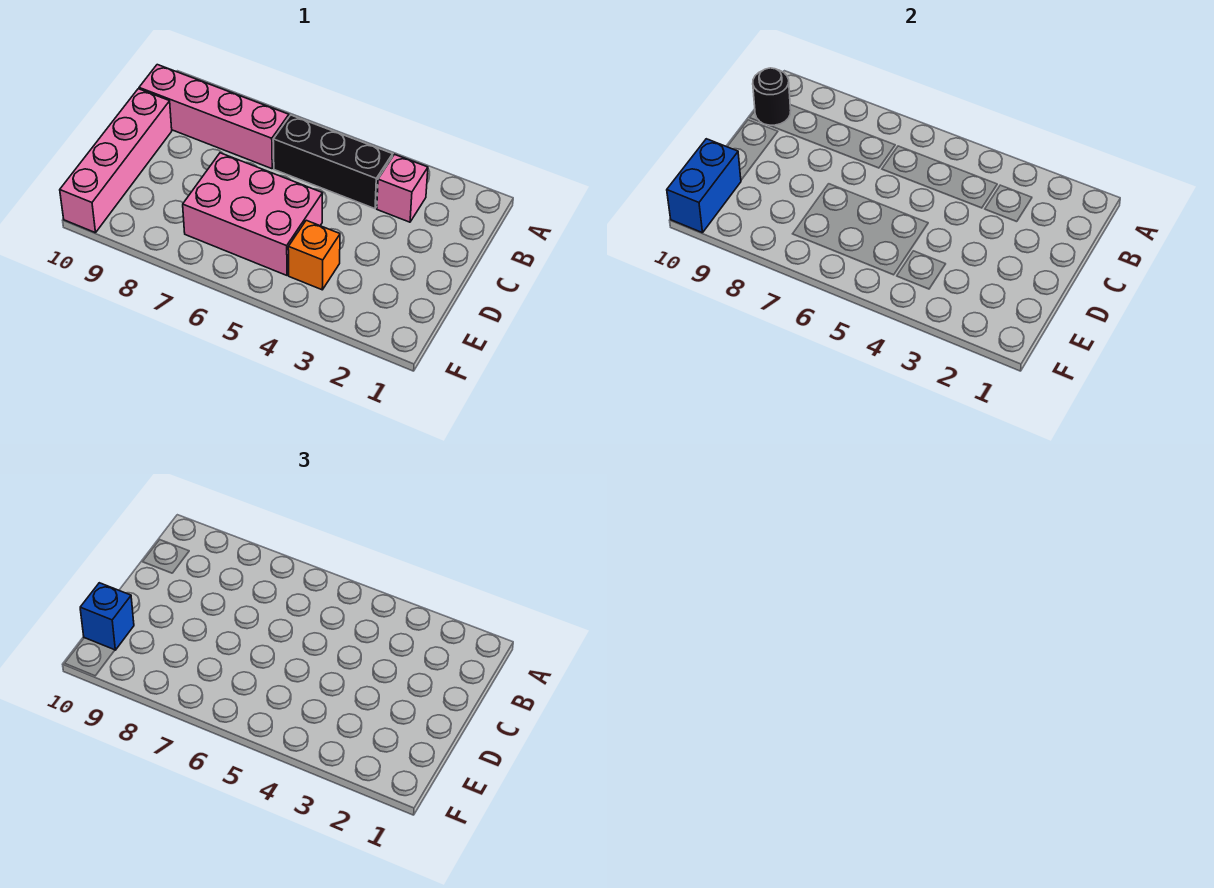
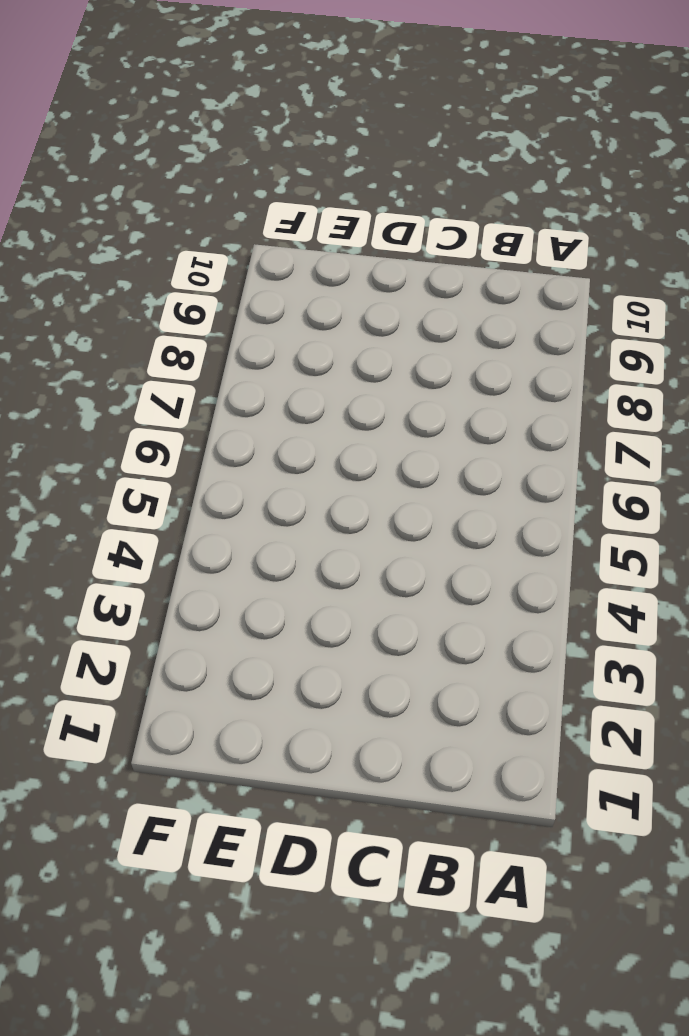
none -> pink brick B3 level 1
none -> black brick B4:B6 level 1

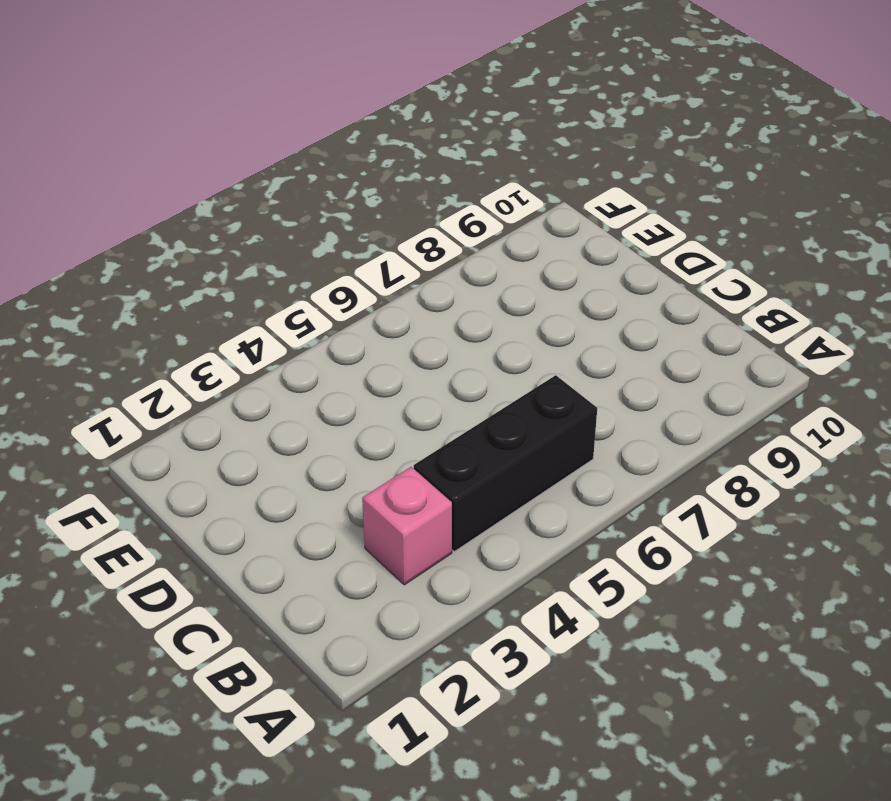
none -> pink brick B7:B10 level 1
none -> pink brick C10:F10 level 1

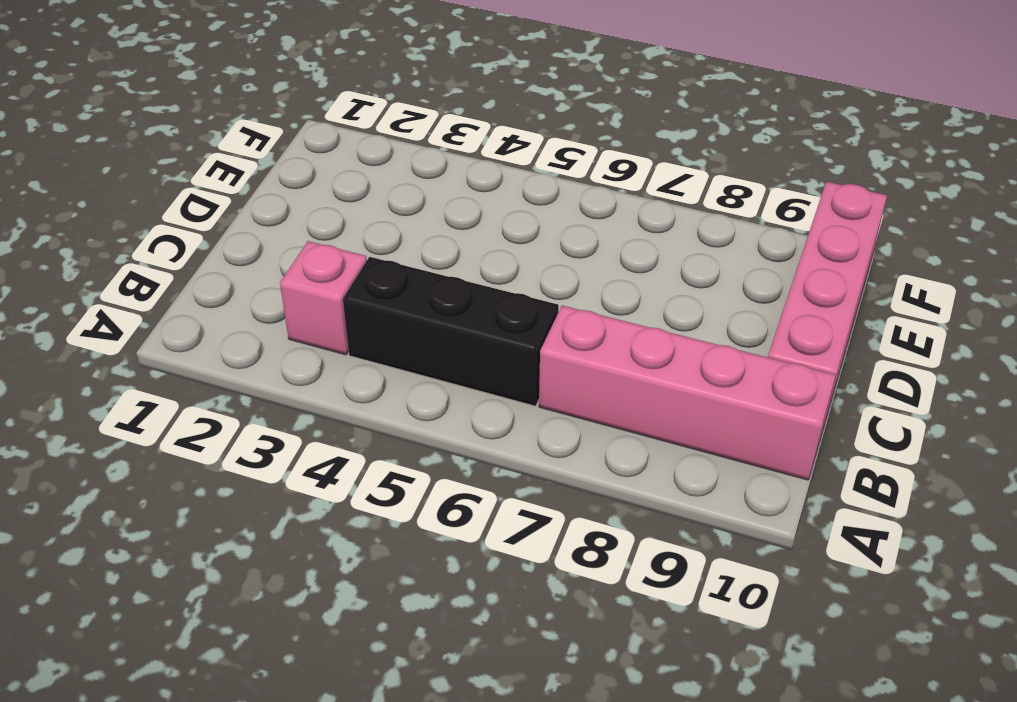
none -> pink brick D5:E7 level 1
none -> orange brick E4 level 1

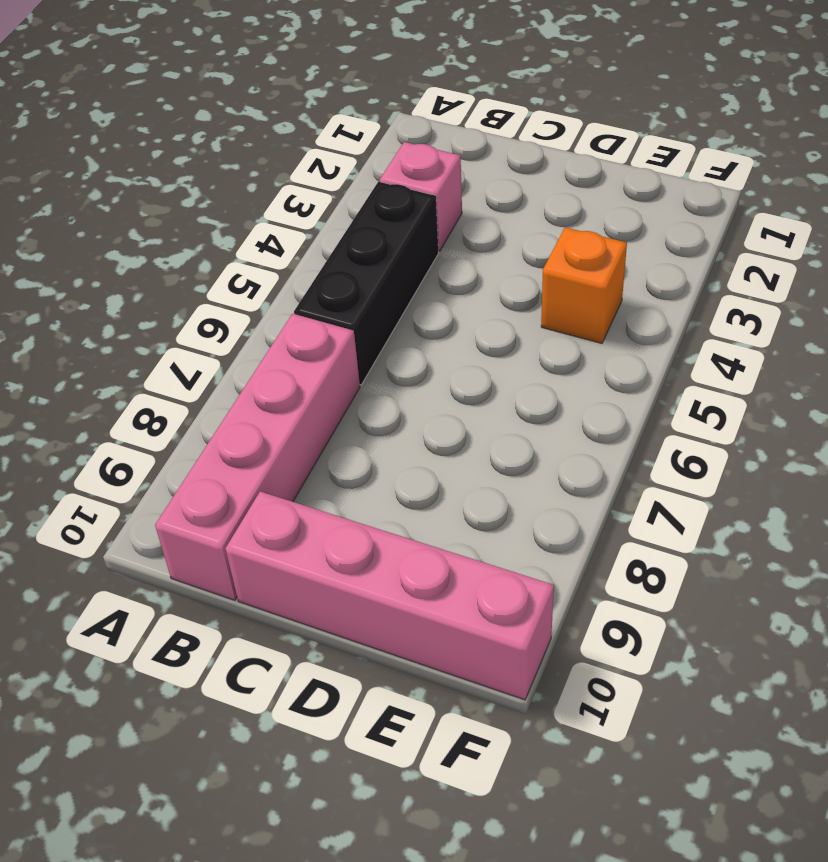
none -> pink brick D5:E7 level 1
none -> black round brick B10 level 2

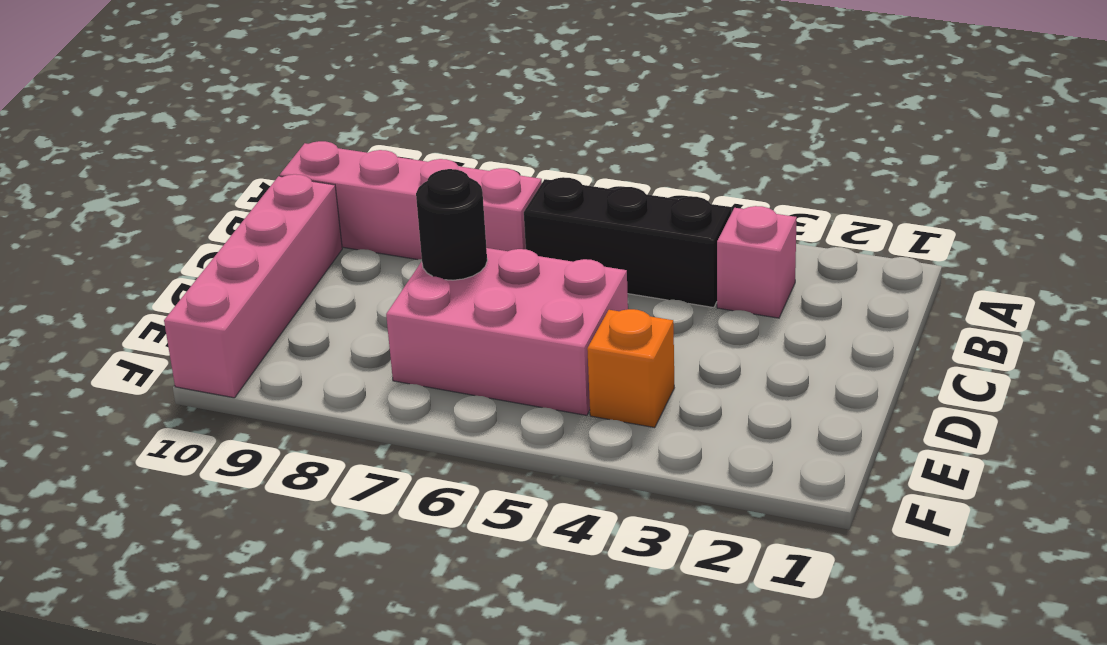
black round brick D7 level 2 -> black round brick B10 level 2
none -> blue brick E10:F10 level 2
none -> blue brick E10 level 3

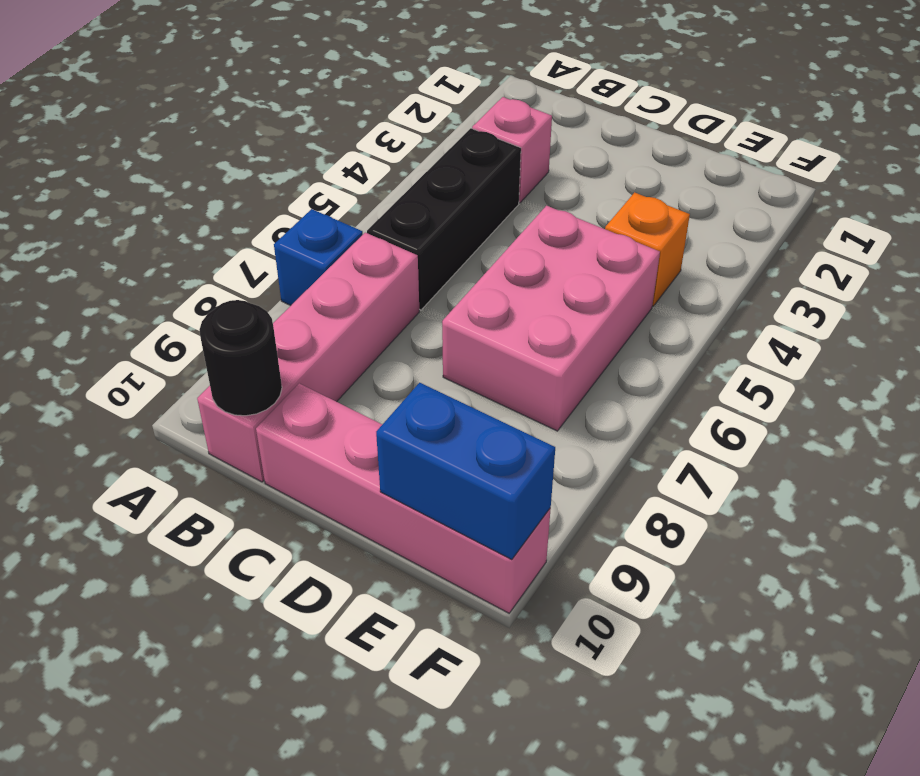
blue brick A7 level 1 -> blue brick E10 level 3

